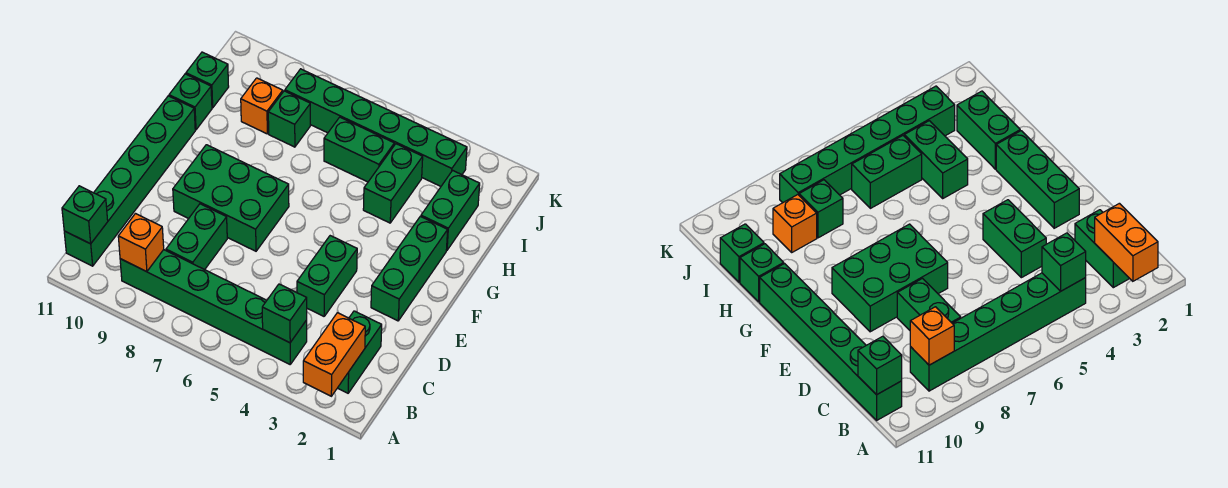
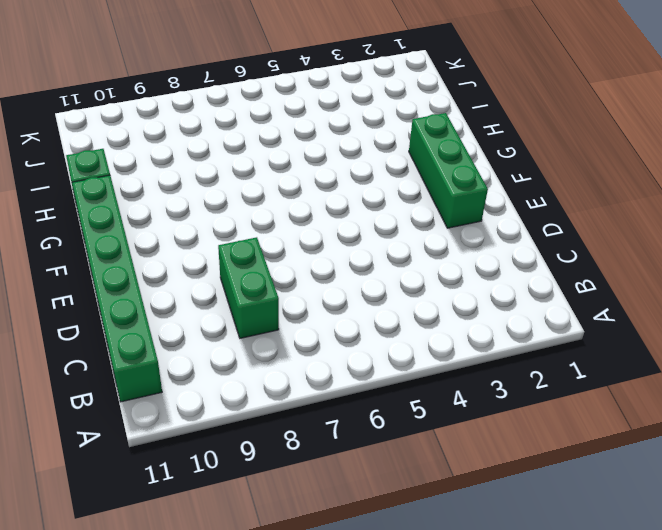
none -> green brick B2:C2 level 1
none -> green brick B4:B9 level 1
none -> green brick D4:E4 level 1

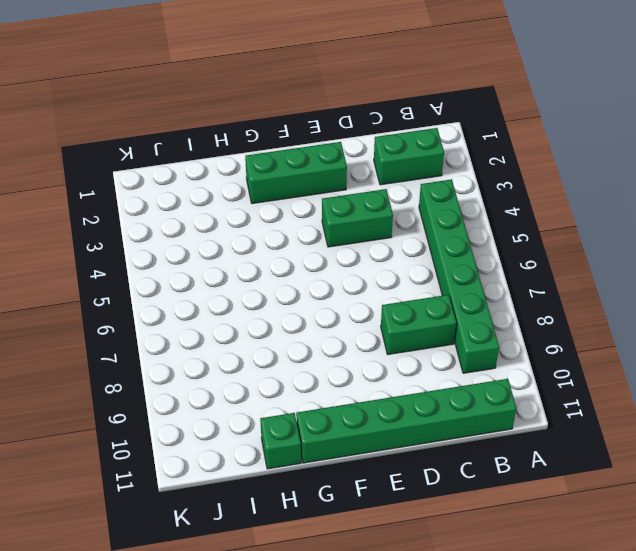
none -> green brick E7:F9 level 1
none -> green brick H2:I2 level 1
none -> green brick H4:I4 level 1

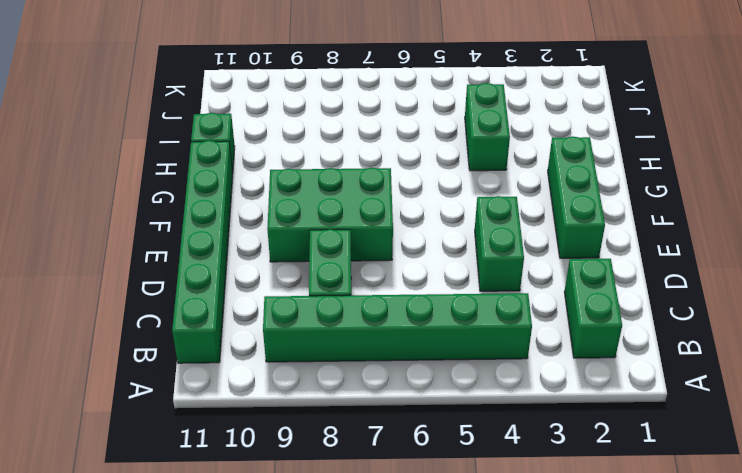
none -> green brick H2:I2 level 1
none -> green brick I5:I6 level 1
none -> green brick I8 level 1

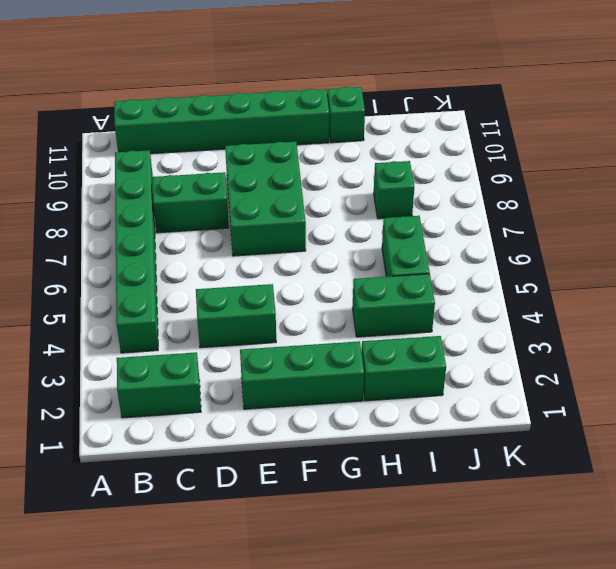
none -> orange brick I9 level 1
none -> green brick I11 level 1
none -> green brick J3:J8 level 1

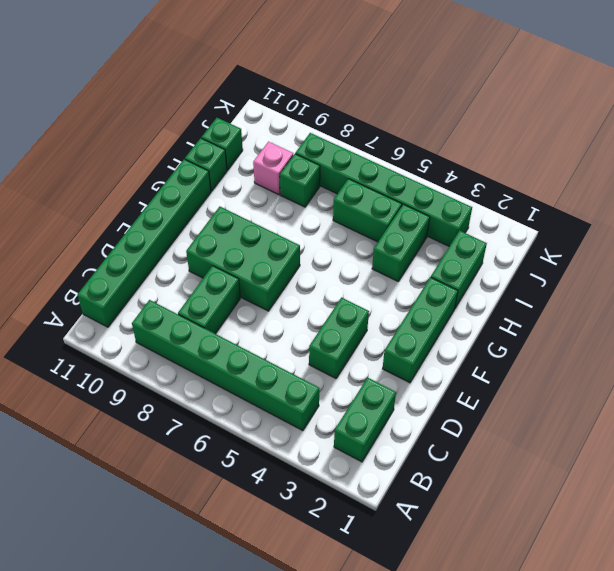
pink brick I9 level 1 -> orange brick I9 level 1
none -> orange brick A2:B2 level 2
none -> green brick B4 level 2
none -> orange brick B9 level 2

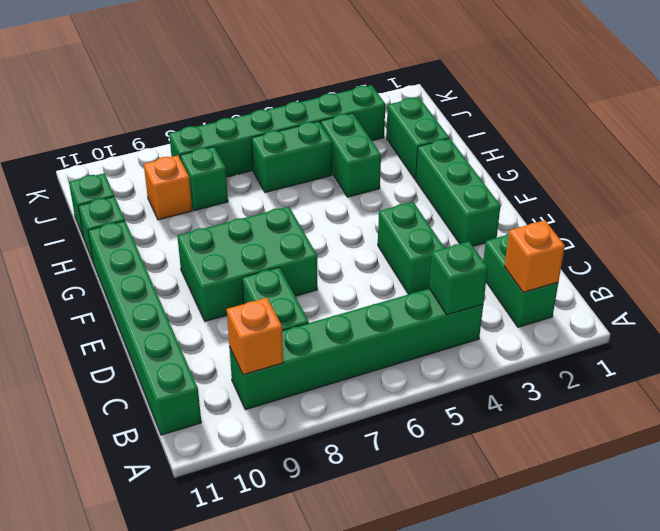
orange brick B2 level 2 -> orange brick A2:B2 level 2
none -> green brick B11 level 2

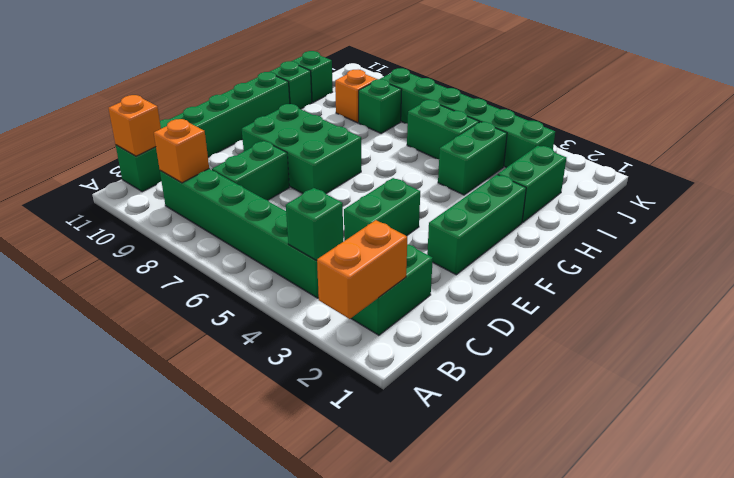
orange brick B11 level 2 -> green brick B11 level 2

